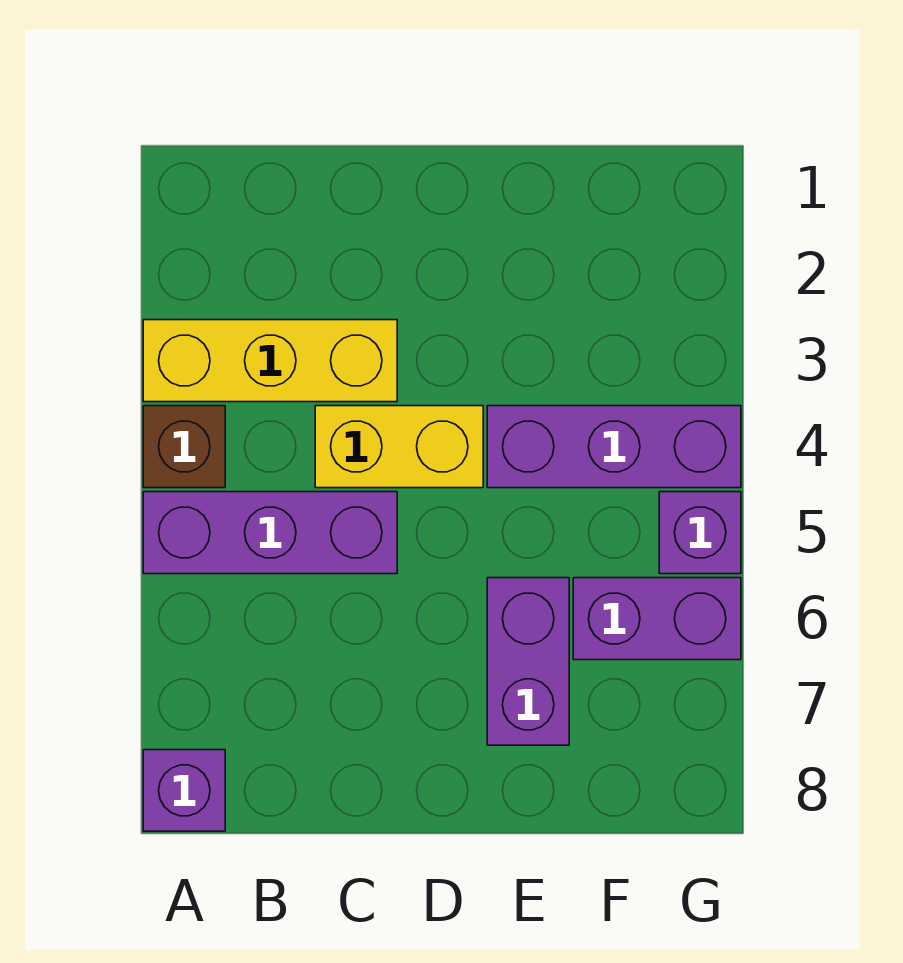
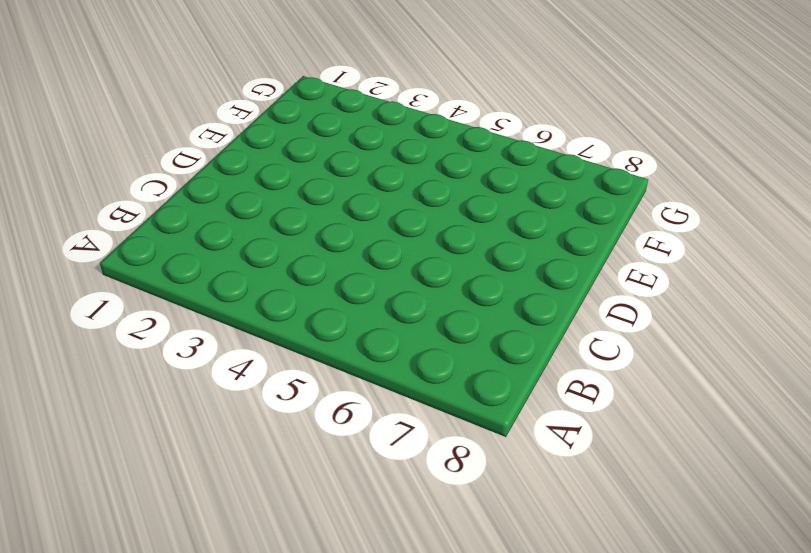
none -> yellow brick A3:C3 level 1
none -> brown brick A4 level 1

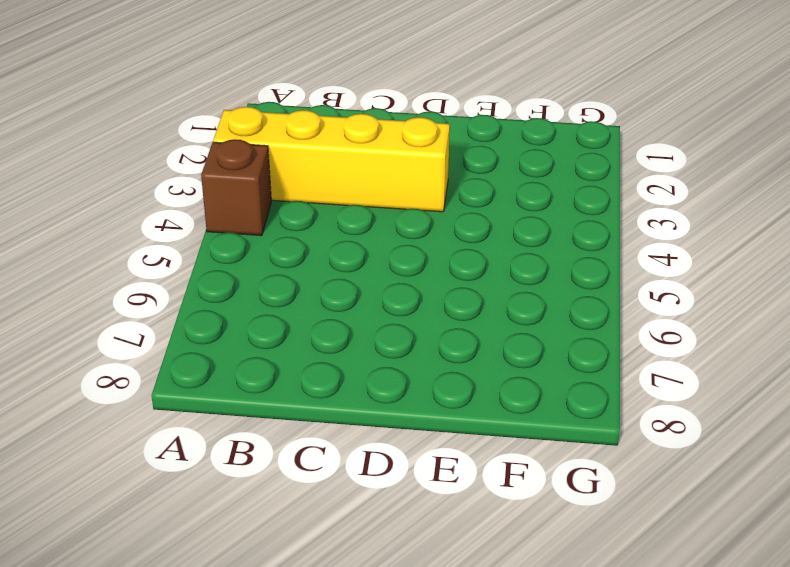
yellow brick A3:D3 level 1 -> yellow brick A3:C3 level 1
none -> purple brick A5:C5 level 1
none -> purple brick A8 level 1

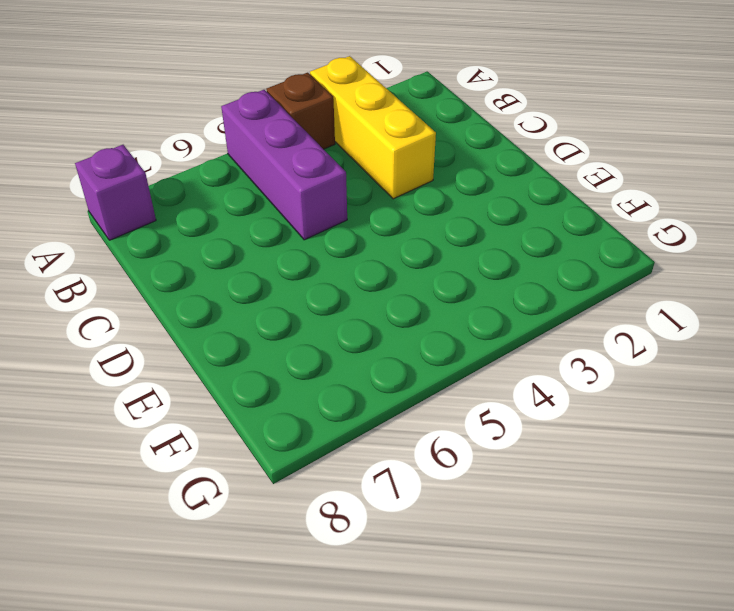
none -> yellow brick C4:D4 level 1
none -> purple brick E4:G4 level 1

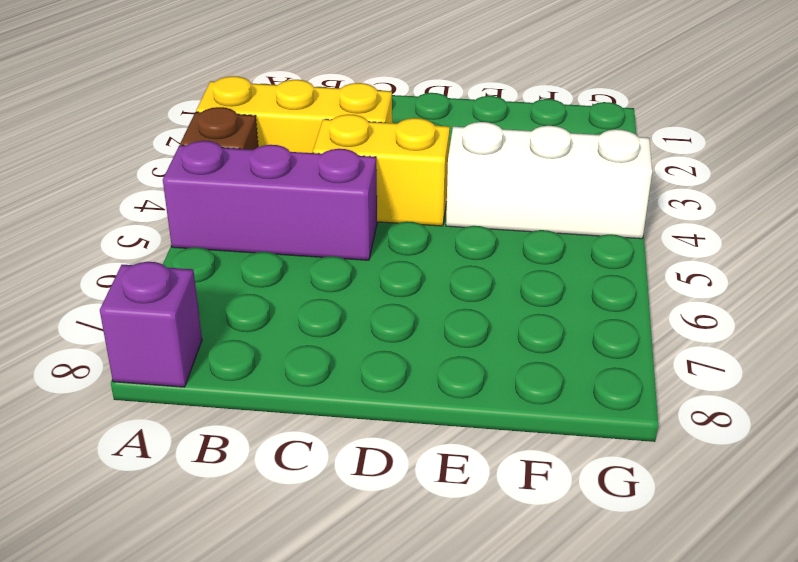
white brick E4:G4 level 1 -> purple brick E4:G4 level 1
none -> purple brick E6:E7 level 1
none -> purple brick F6:G6 level 1

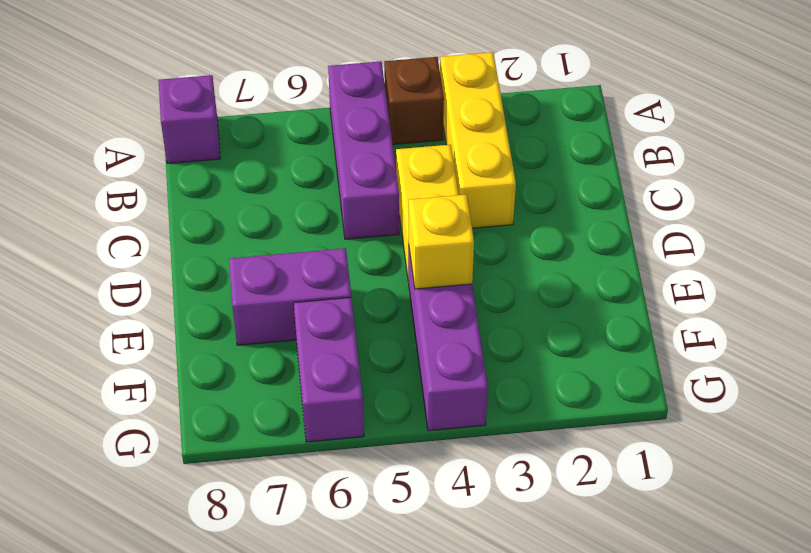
yellow brick E4 level 2 -> none
none -> purple brick G5 level 1

